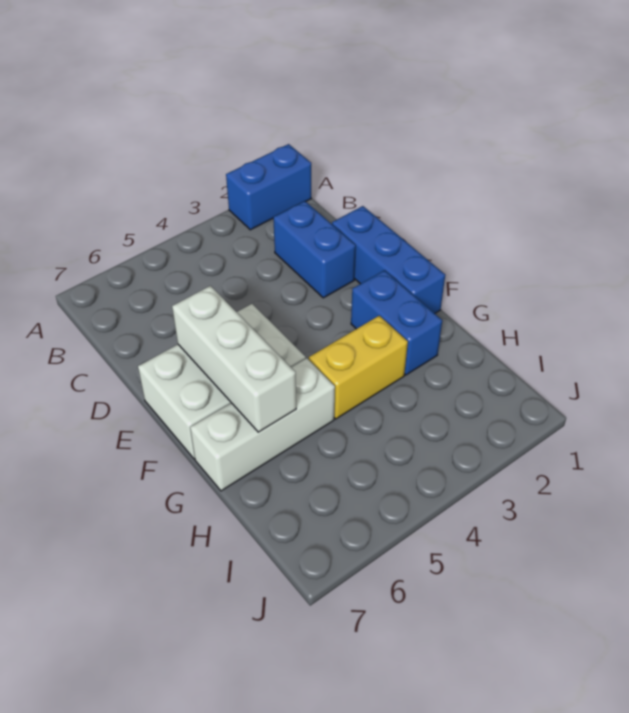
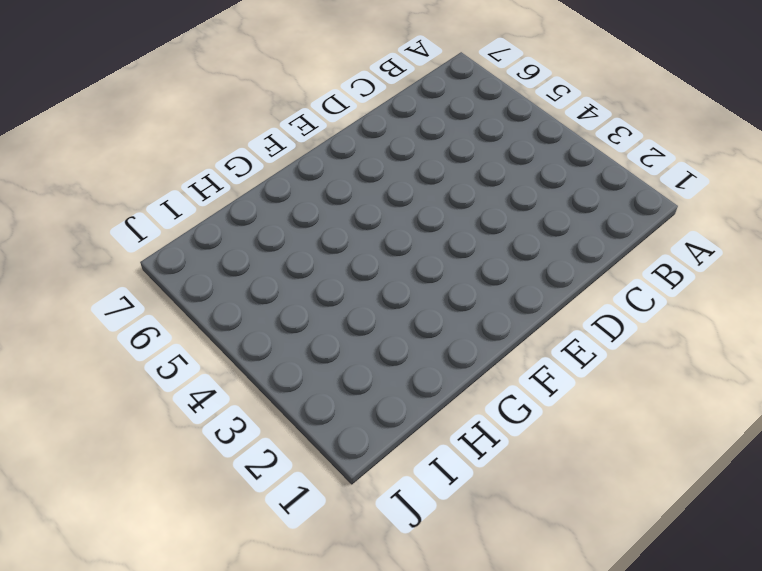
none -> blue brick A1:A2 level 1
none -> blue brick C2:D2 level 1

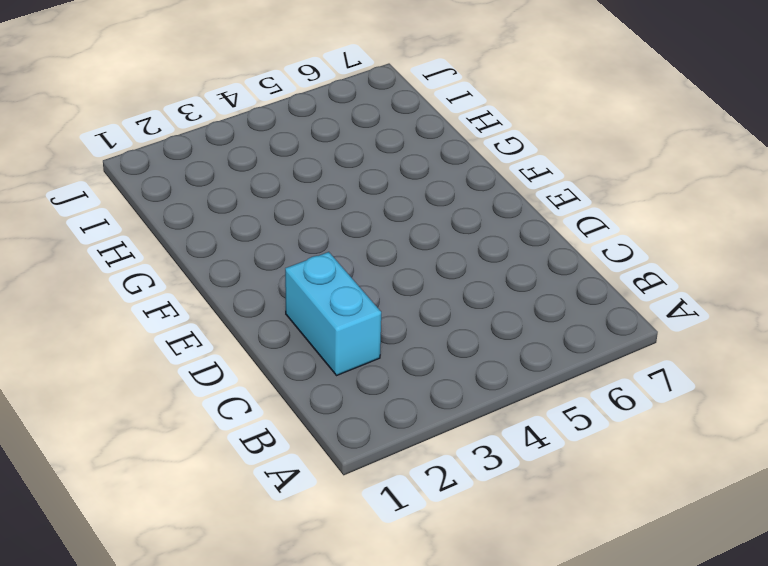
cyan brick C2:D2 level 1 -> blue brick C2:D2 level 1
none -> blue brick A1:A2 level 1
none -> blue brick D1:F1 level 1

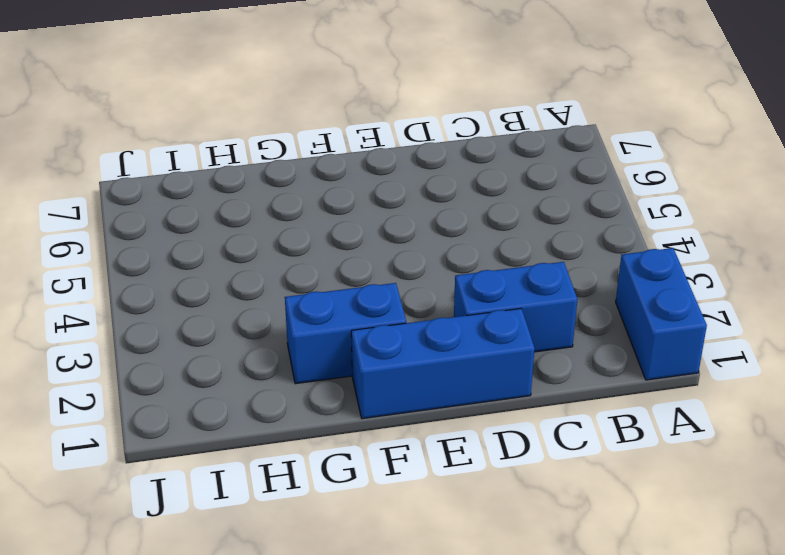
none -> white brick E5:F7 level 1
none -> yellow brick G3:G4 level 1

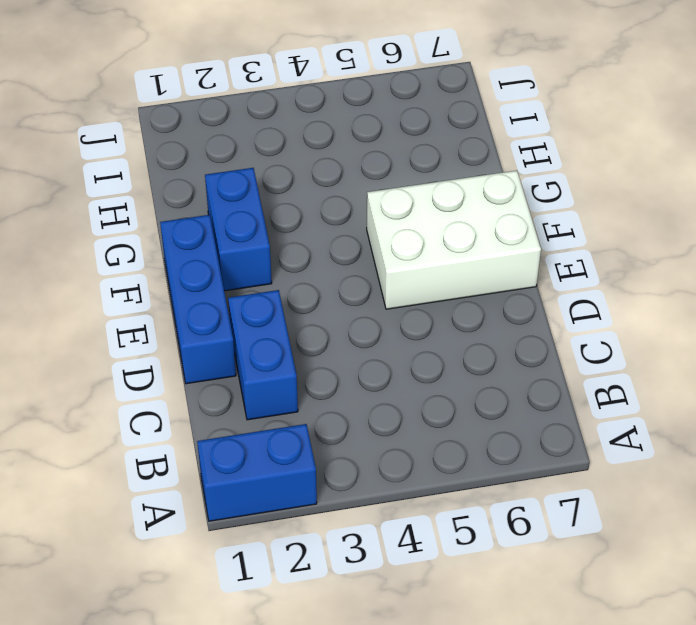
none -> yellow brick G3:G4 level 1
none -> white brick G5:G7 level 1

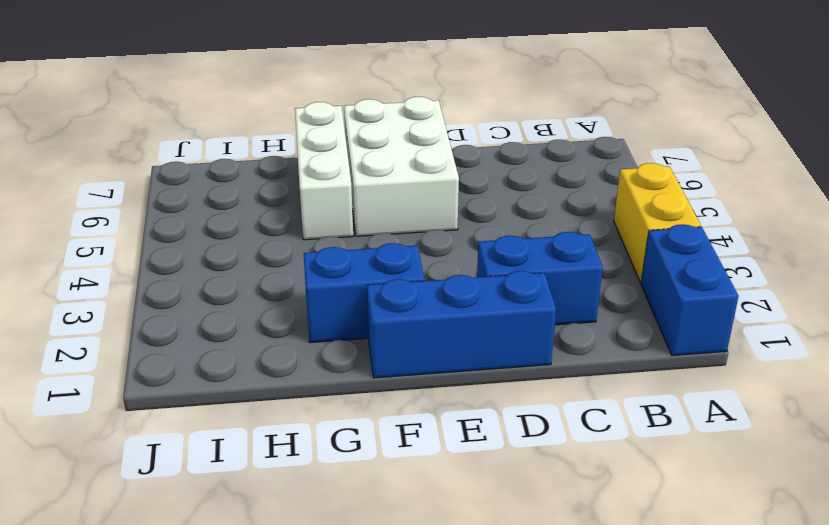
yellow brick A3:A4 level 1 -> yellow brick G3:G4 level 1
none -> white brick E6:G6 level 2

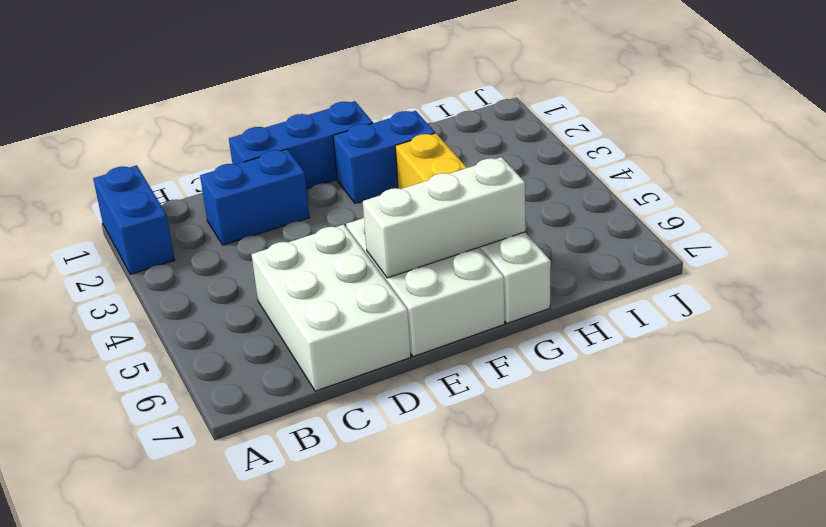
white brick C5:D7 level 1 -> none

